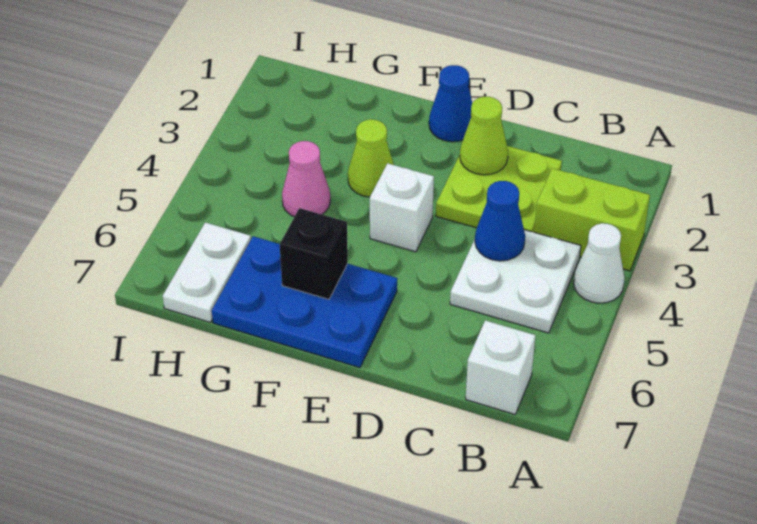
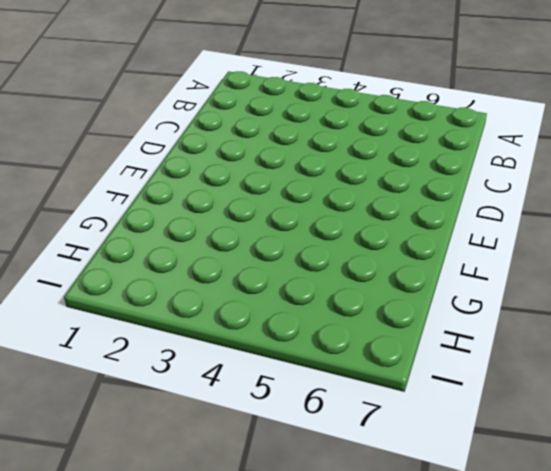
none -> lime brick A3:B3 level 1
none -> white cone A4 level 1
none -> white plate B4:C5 level 1

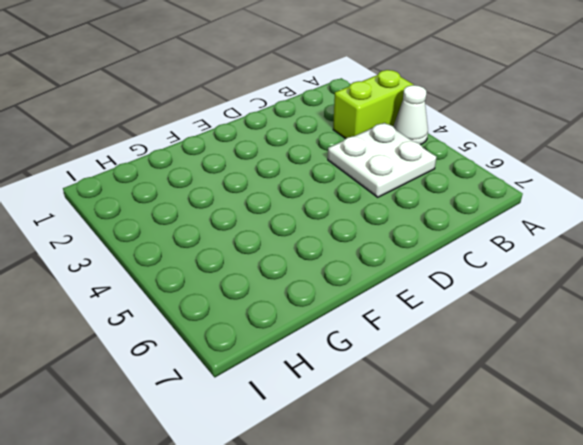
none -> white brick B7 level 1
none -> lime plate C2:D3 level 1
none -> blue cone E1 level 1

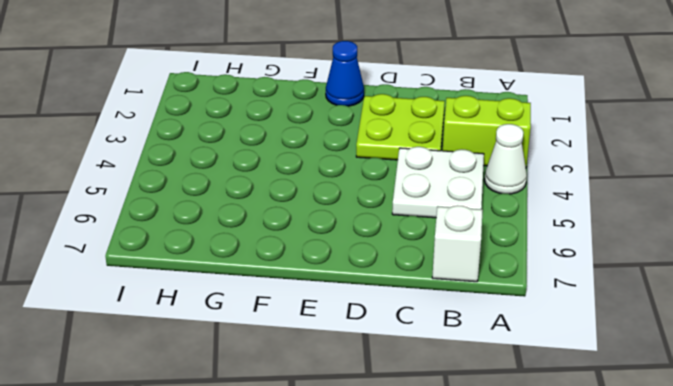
none -> white brick E4 level 1
none -> blue plate E6:G7 level 1
none -> lime cone F3 level 1

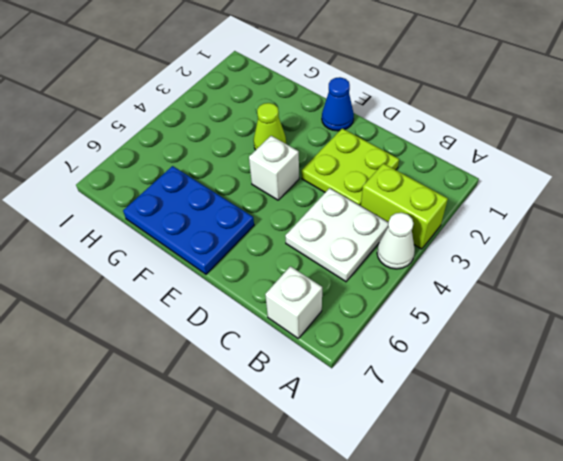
none -> pink cone G4 level 1
none -> white plate H6:H7 level 1
none -> blue cone C4 level 2

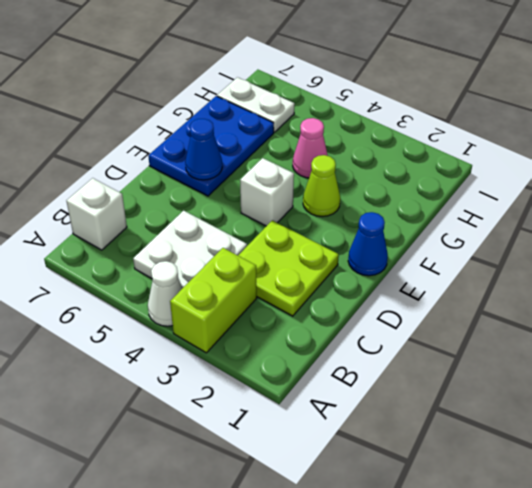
blue cone E6 level 2 -> blue cone C4 level 2
none -> lime cone D2 level 2
none -> black brick F6 level 2

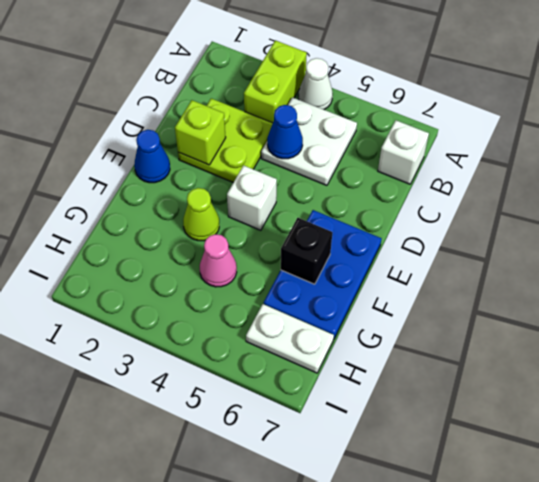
lime brick D2 level 2 -> lime cone D2 level 2

